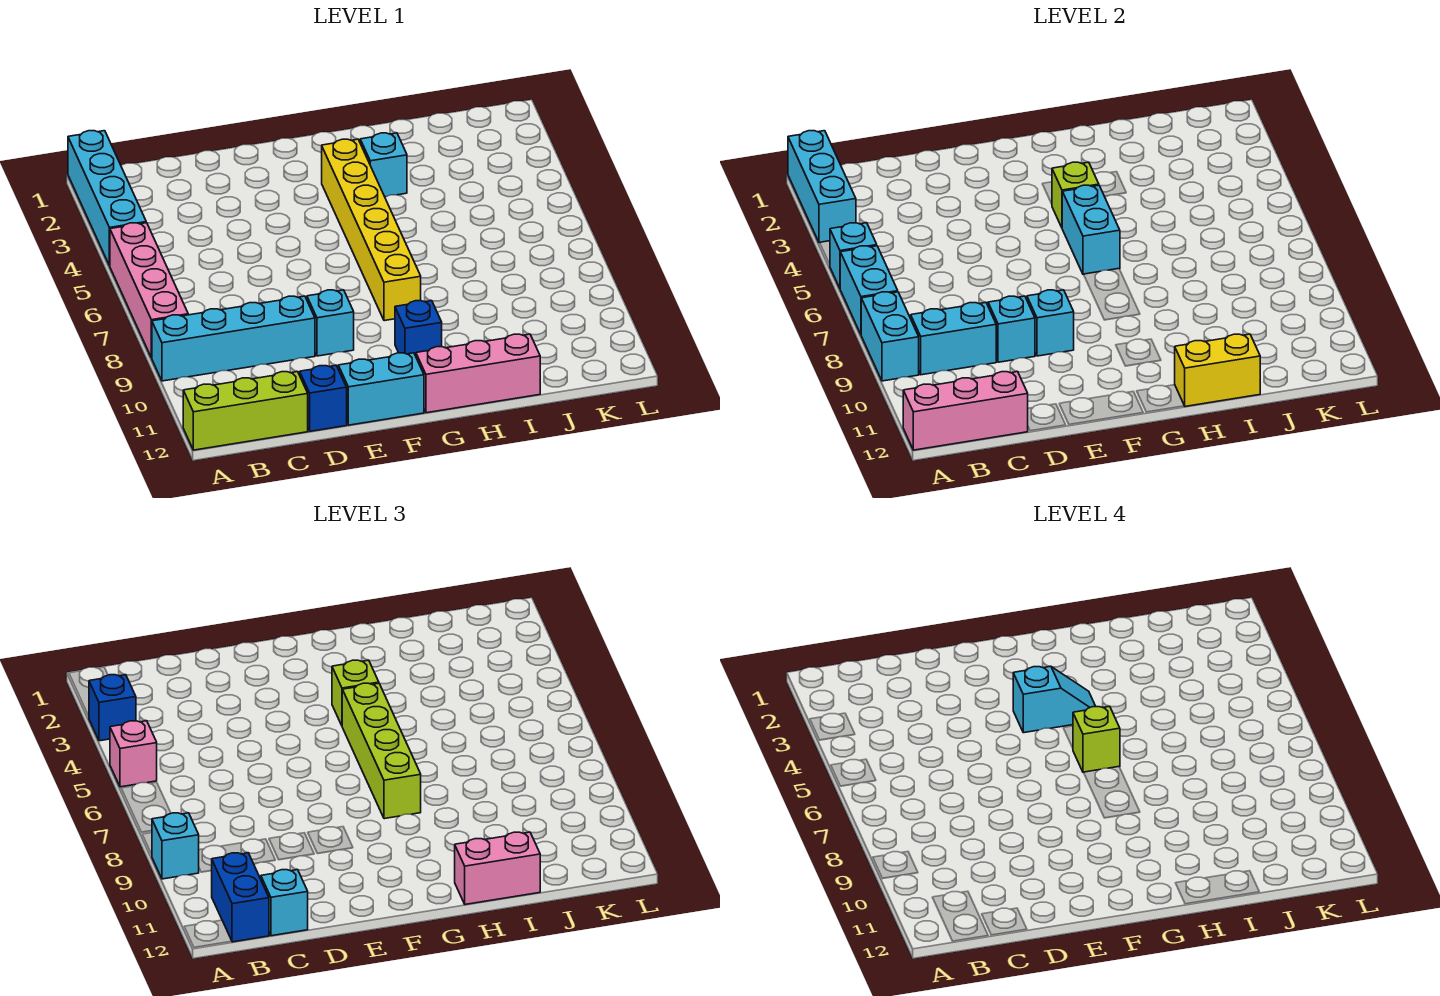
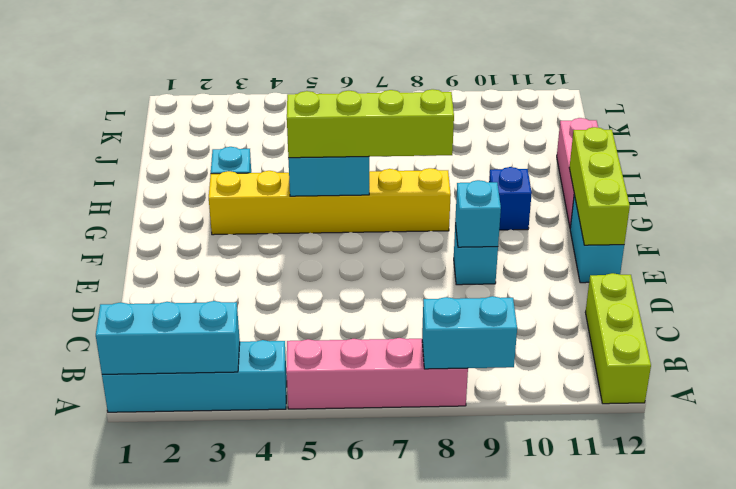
lime brick E12:G12 level 2 -> none
none -> cyan brick A9:D9 level 1
none -> blue brick D12 level 1
none -> cyan brick A5 level 2
none -> cyan brick A6:A7 level 2

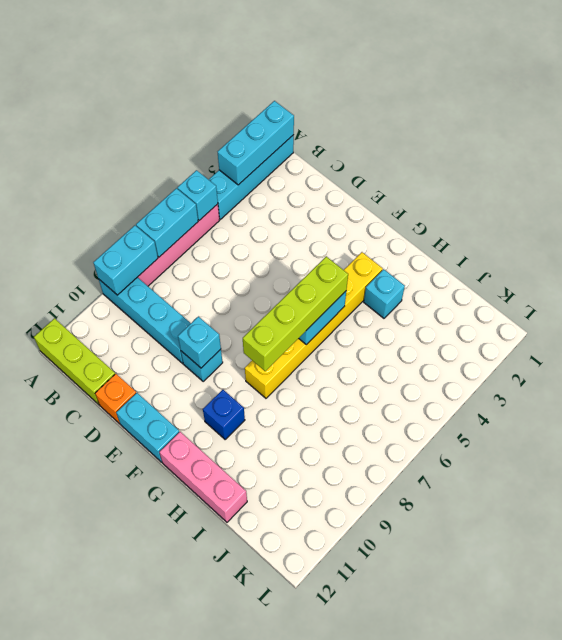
orange brick D12 level 1 -> blue brick D12 level 1
none -> pink brick A12:C12 level 2
none -> cyan brick B9:C9 level 2
none -> cyan brick D9 level 2
none -> lime brick G4 level 2

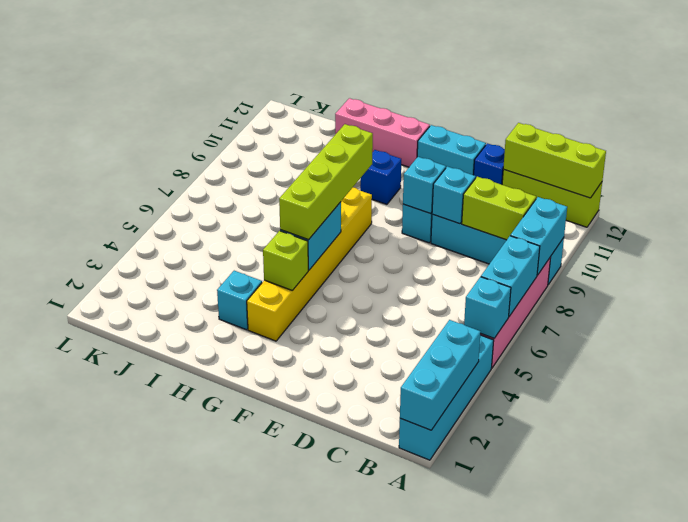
lime brick A12:C12 level 2 -> pink brick A12:C12 level 2
lime brick B9:C9 level 2 -> cyan brick B9:C9 level 2
none -> yellow brick H12:I12 level 2
none -> blue brick A3 level 3
none -> pink brick A5 level 3
none -> cyan brick A9 level 3

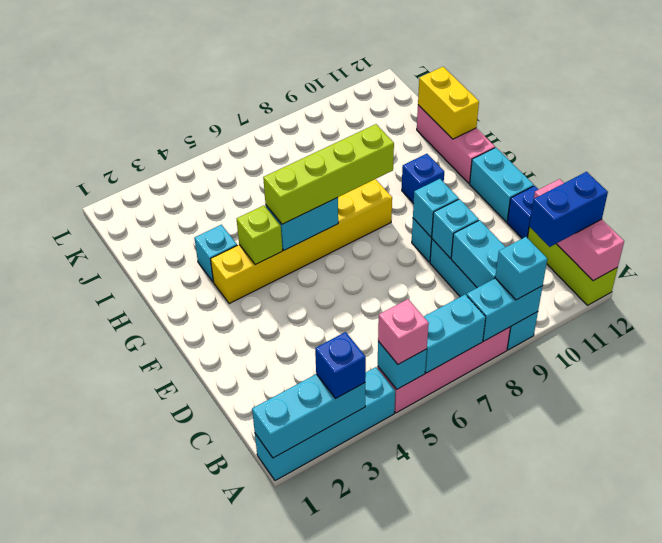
none -> cyan brick C12 level 3
none -> lime brick G4 level 3
none -> pink brick H12:I12 level 3
none -> cyan slope F4:G4 level 4 top F

